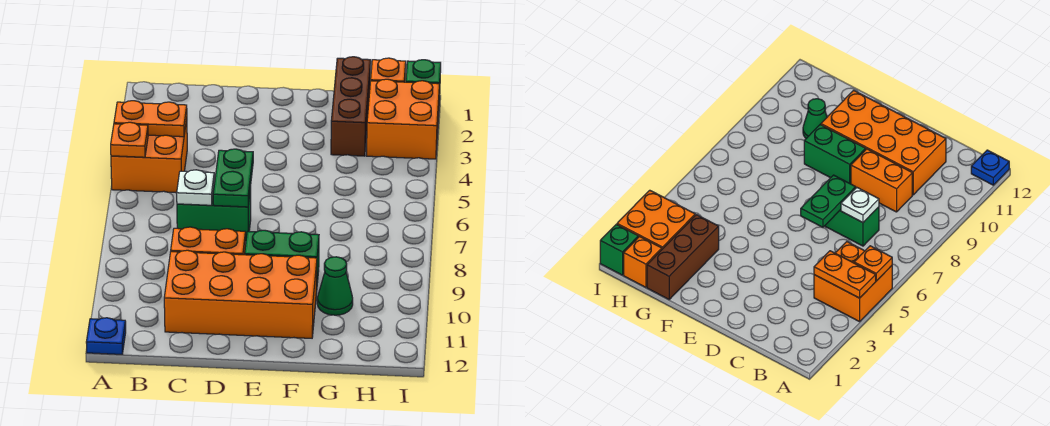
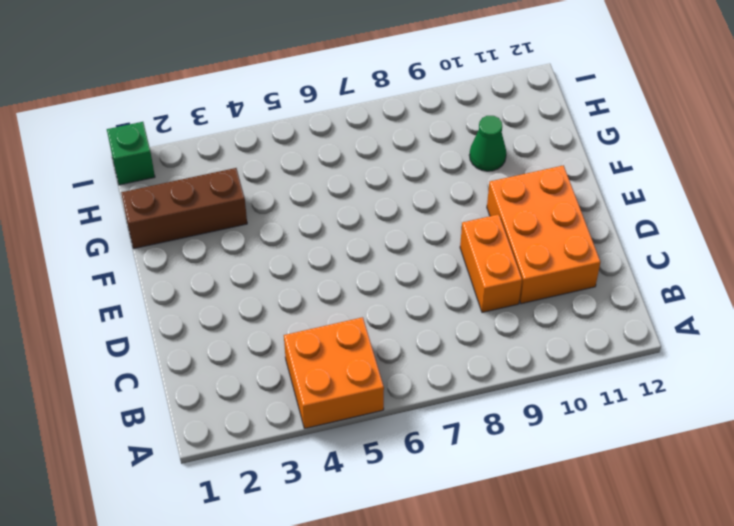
orange brick C10:E11 level 1 -> orange brick C10:F11 level 1
none -> blue plate A12 level 1
none -> green brick C7:D7 level 1
none -> green brick E9:F9 level 1

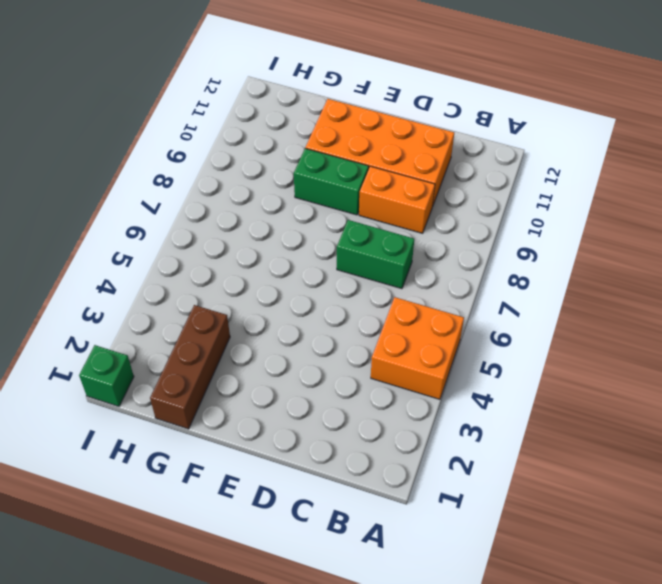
none -> blue plate A12 level 1
none -> green cone G10 level 1
none -> orange brick H1 level 1

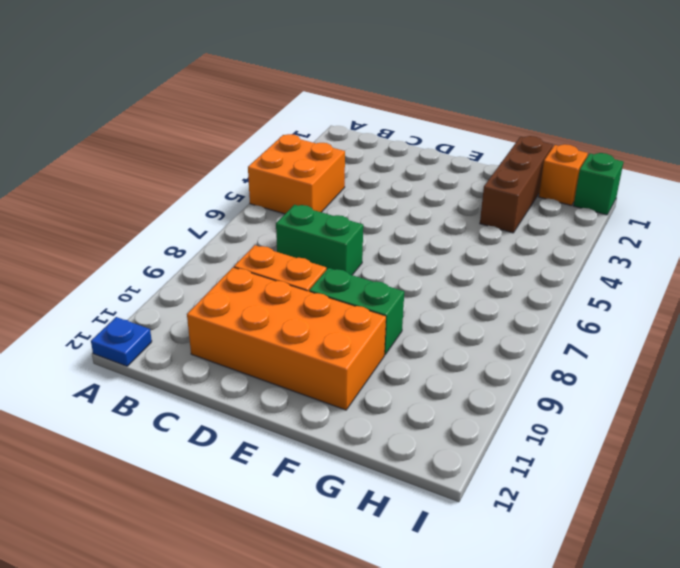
none -> green cone G10 level 1
none -> orange brick H2:I3 level 1
none -> orange plate A4:B4 level 2

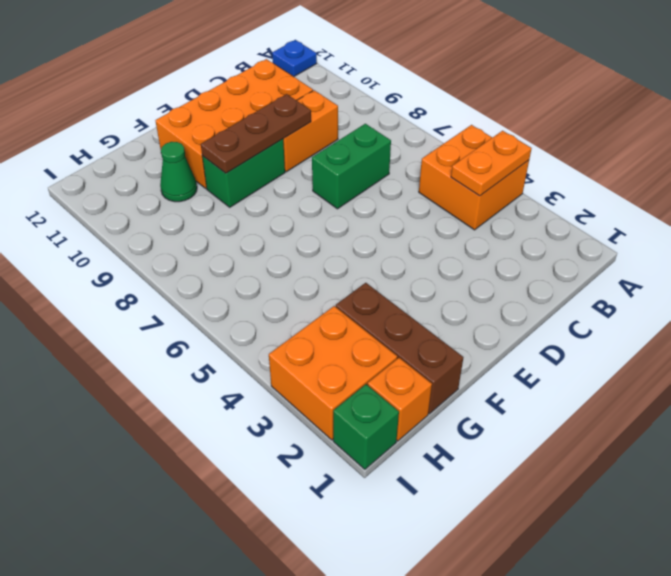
brown plate D9:F9 level 2 -> none
none -> orange plate A5 level 2
none -> white plate C7 level 2
none -> green plate D6:D7 level 2

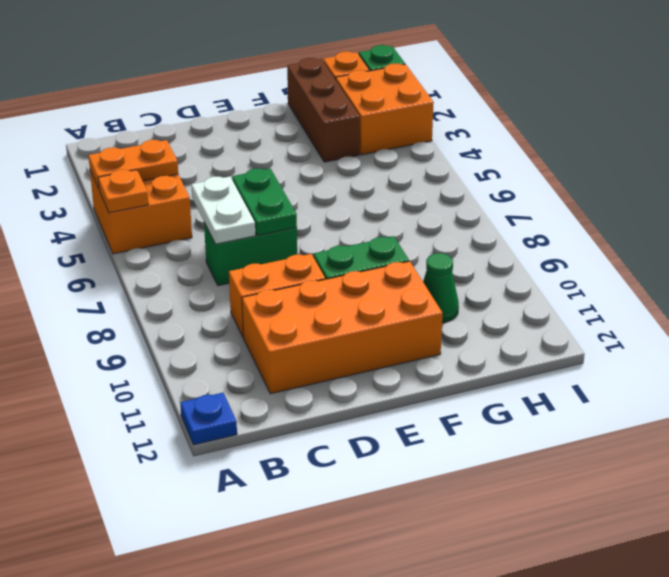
white plate C6:C7 level 2 -> white plate C7 level 2

